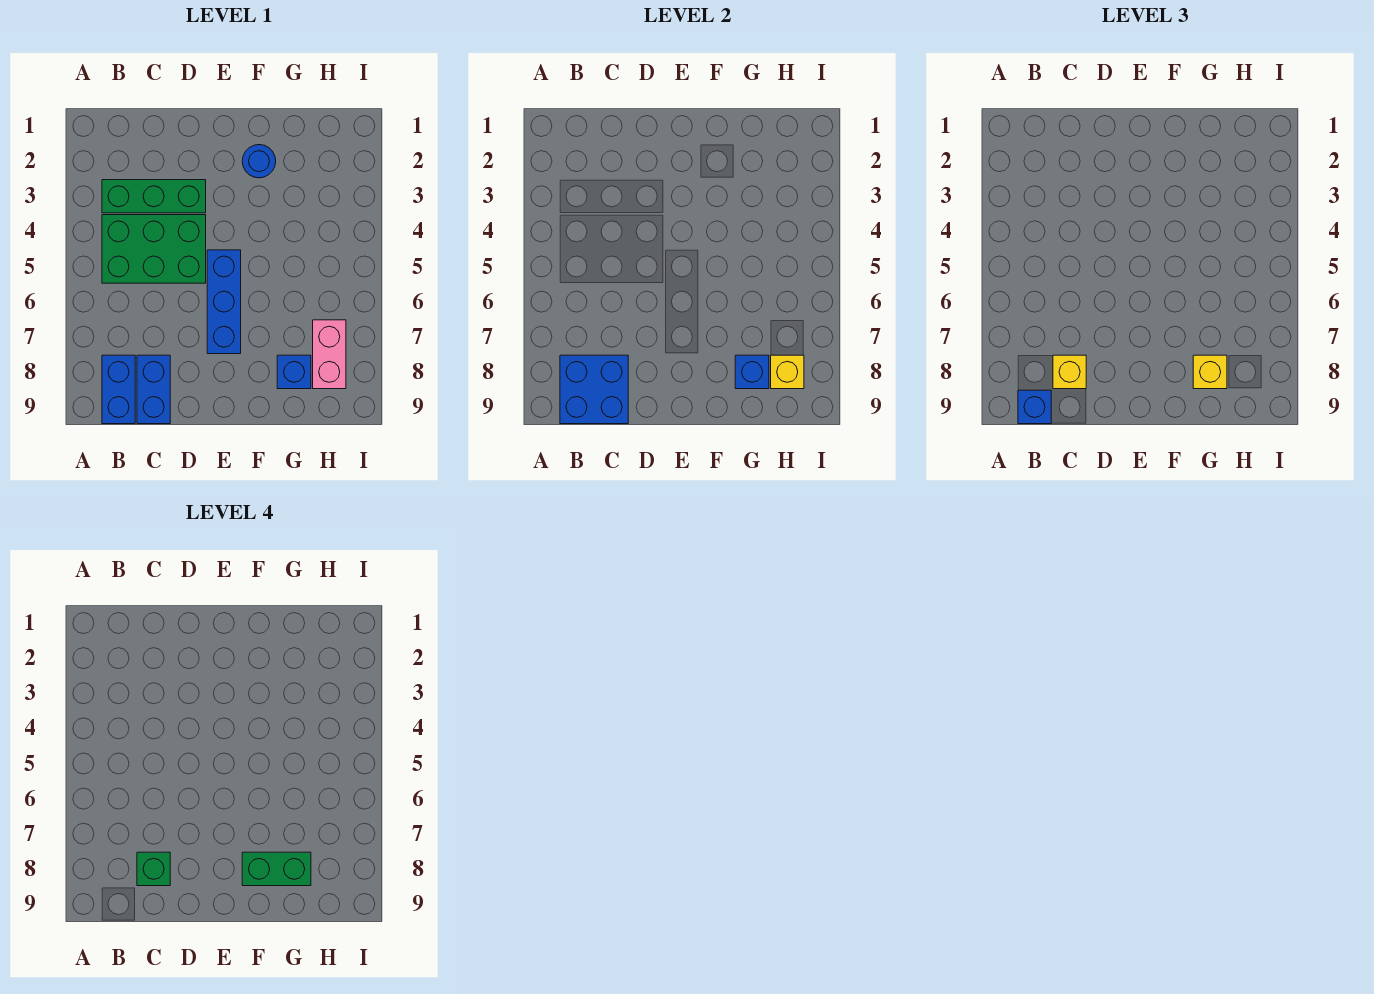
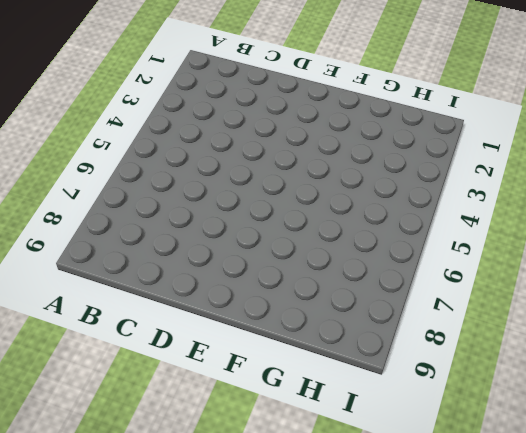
none -> green brick B3:D3 level 1
none -> green brick B4:D5 level 1
none -> blue brick B8:B9 level 1

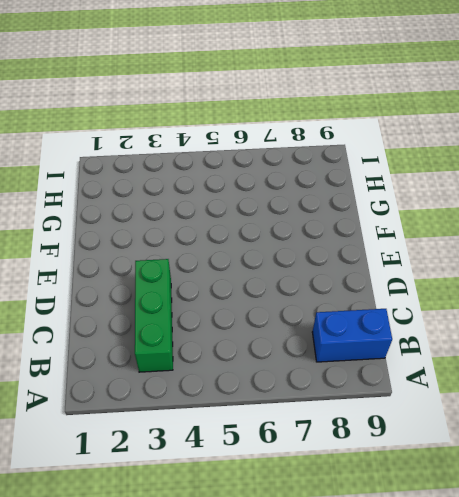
none -> green brick B4:D5 level 1
none -> blue brick C8:C9 level 1
none -> blue brick E5:E7 level 1

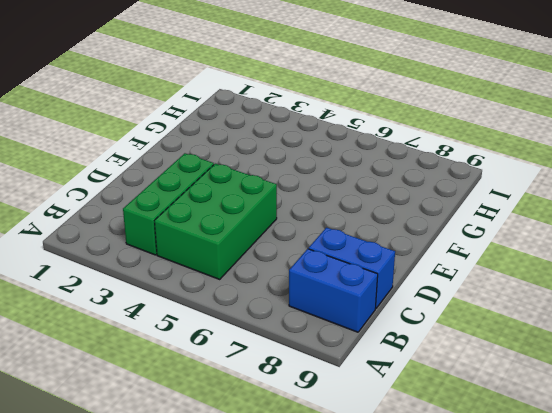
none -> blue brick E5:E7 level 1
none -> blue round brick F2 level 1
none -> blue brick G8 level 1

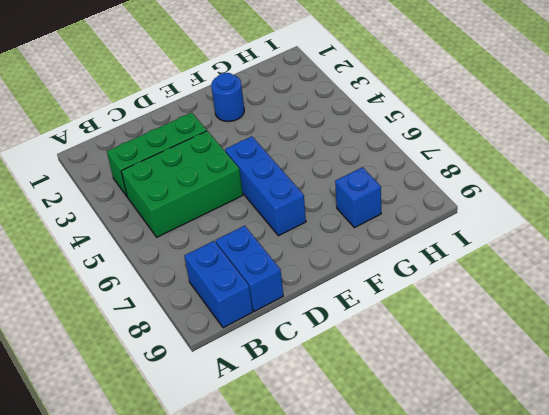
none -> pink brick H7:H8 level 1
none -> blue brick B8:C9 level 2
none -> blue brick G8 level 2

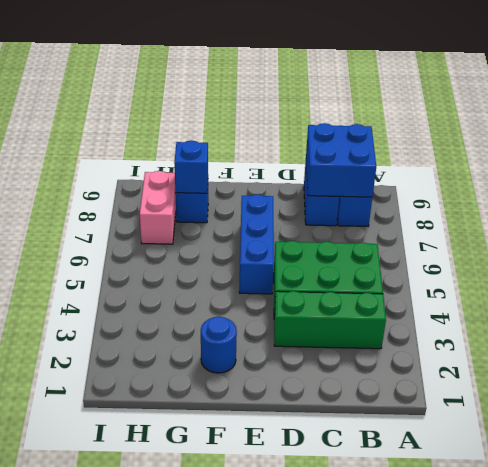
none -> yellow brick H8 level 2
none -> blue brick B9 level 3
none -> yellow brick C8 level 3

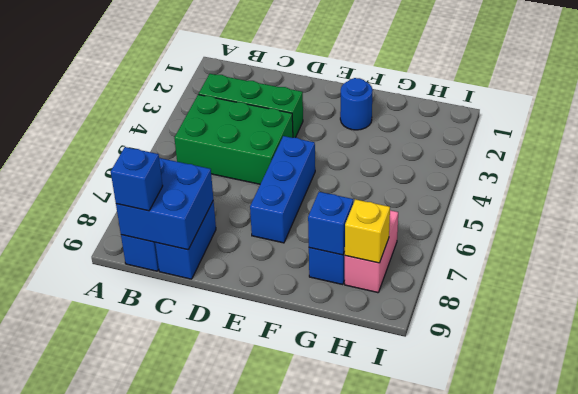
none -> yellow brick C8 level 3
none -> yellow brick G8 level 3
none -> green brick C8 level 4

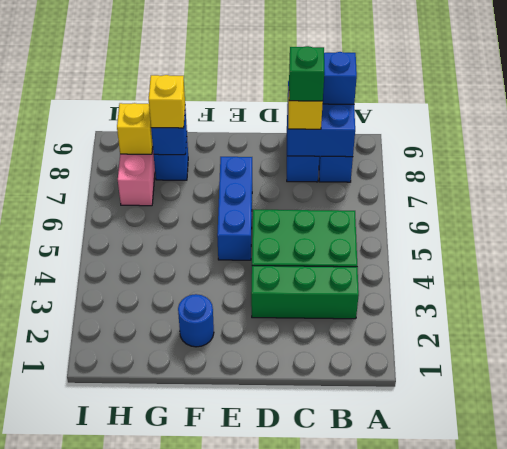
none -> green brick F8:G8 level 4

